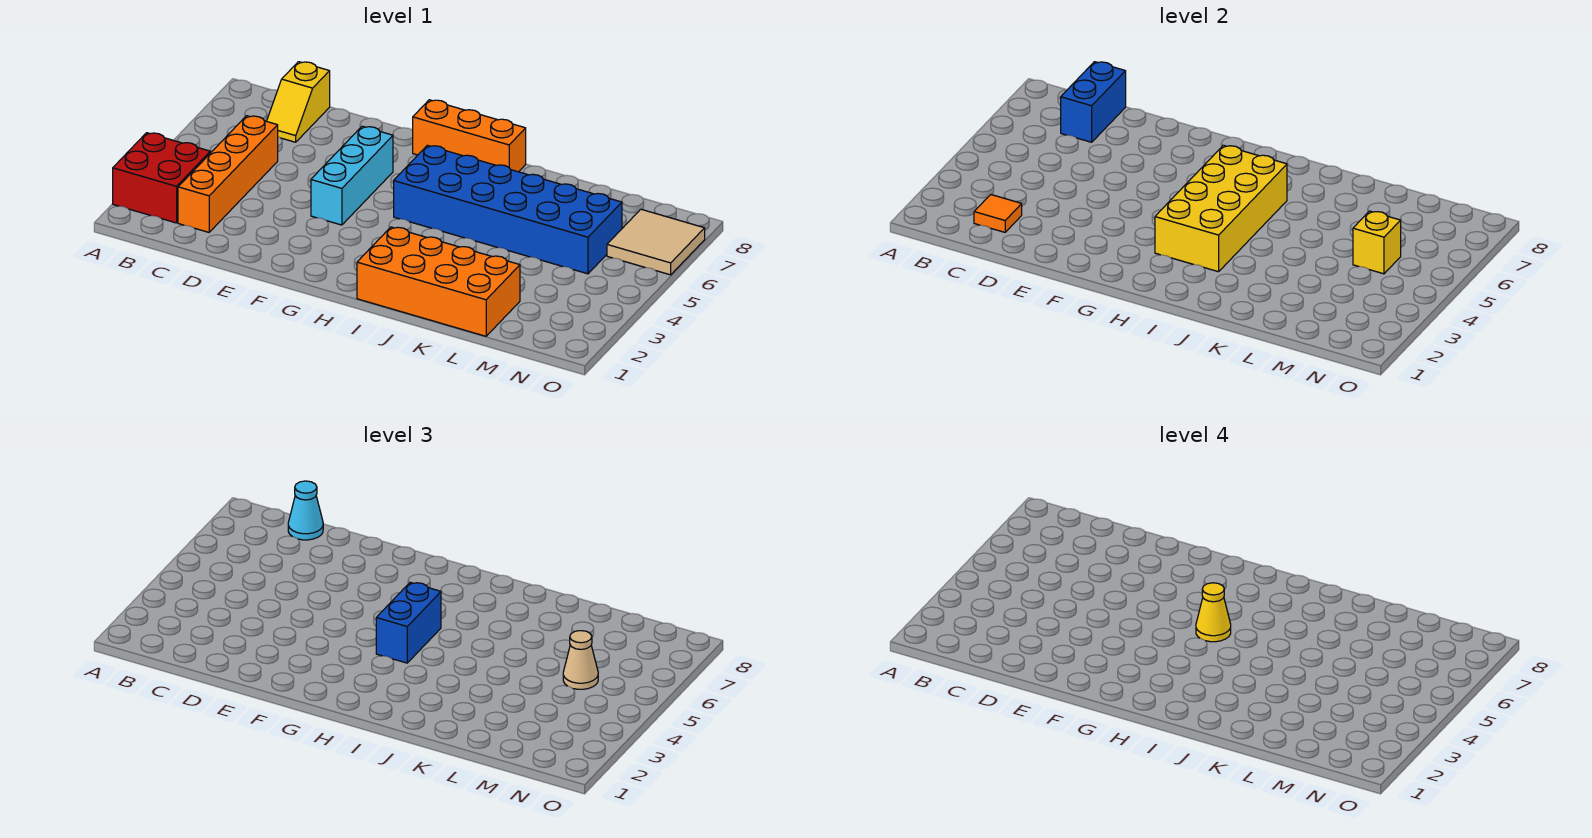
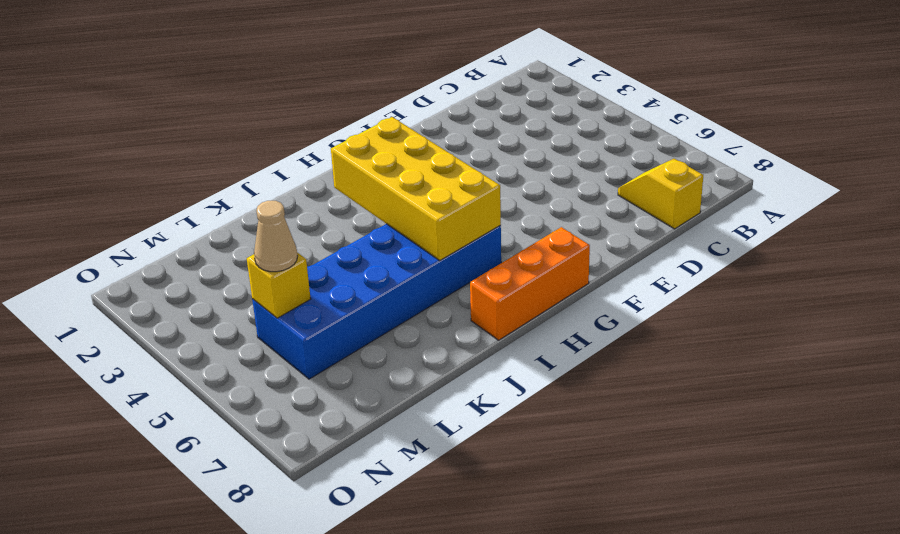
none -> red brick A2:B3 level 1
none -> orange brick C2:C5 level 1
none -> cyan brick F4:F6 level 1

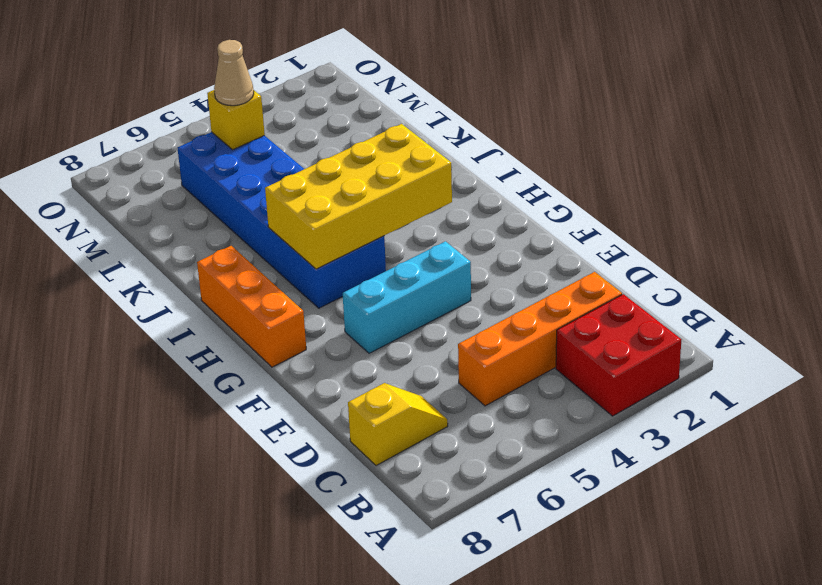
none -> orange brick I1:L2 level 1
none -> tan tile N6:O7 level 1
none -> orange tile C2 level 2

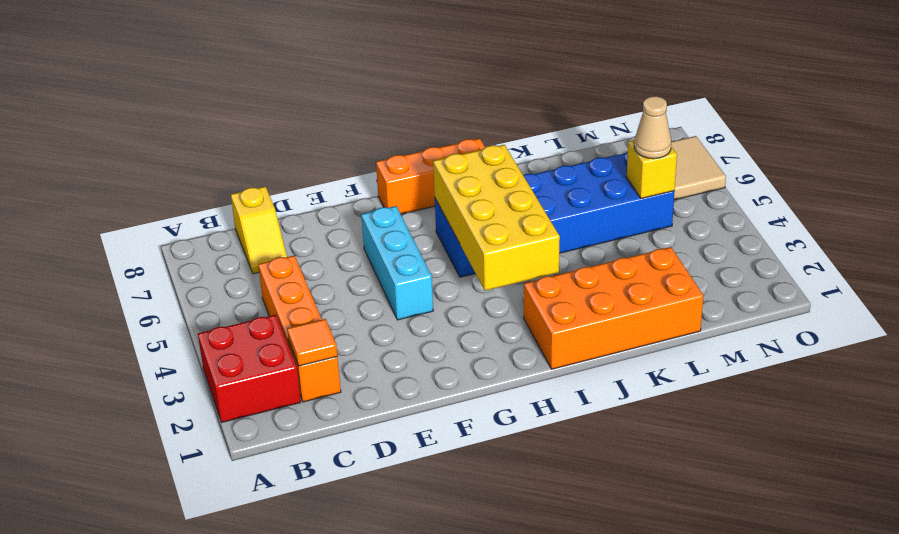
none -> blue brick C7:C8 level 2
none -> cyan cone C8 level 3
none -> blue brick H4:H5 level 3

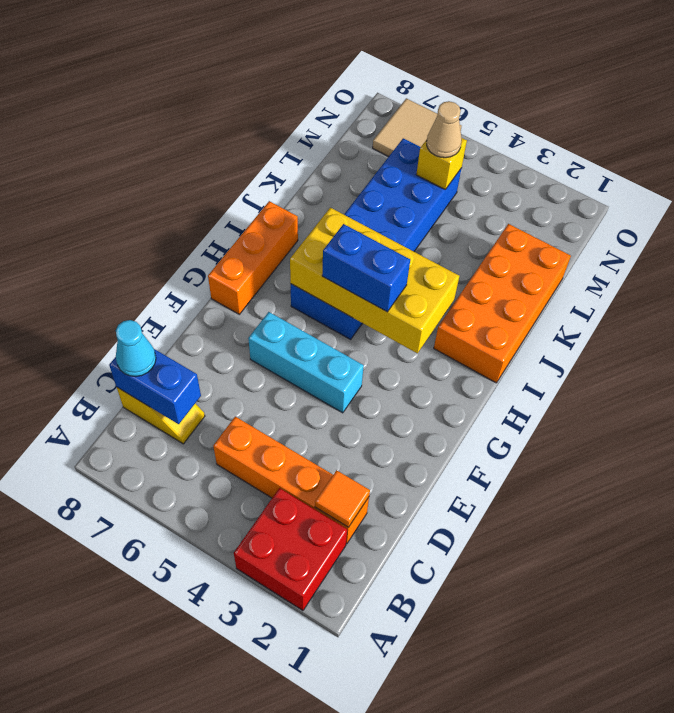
none -> yellow cone H5 level 4

